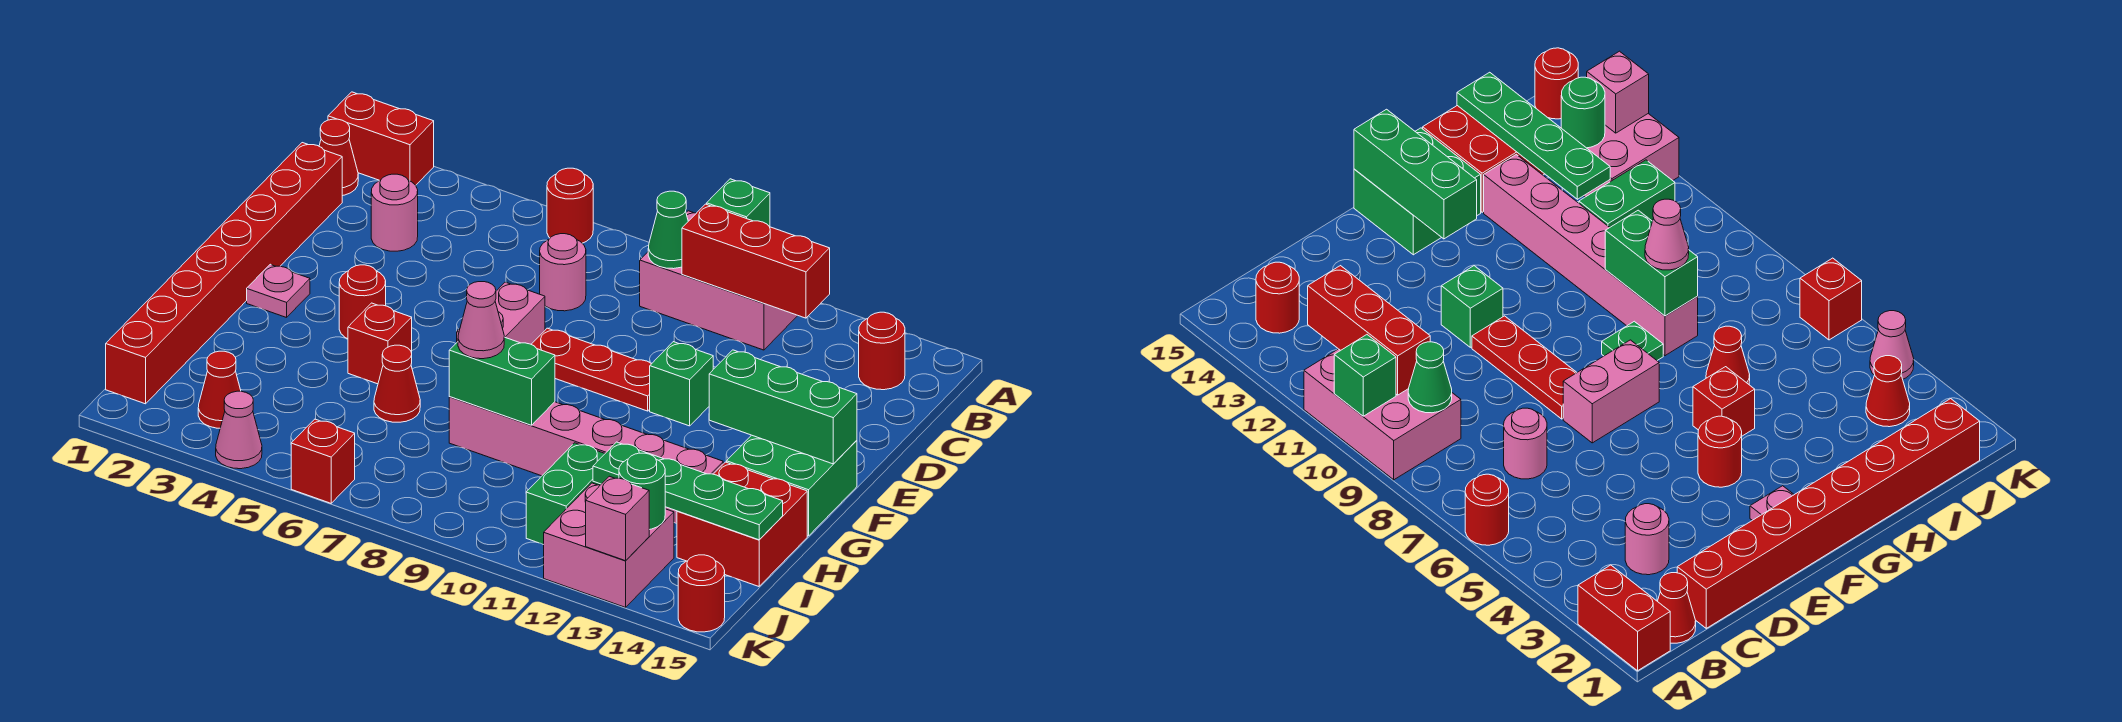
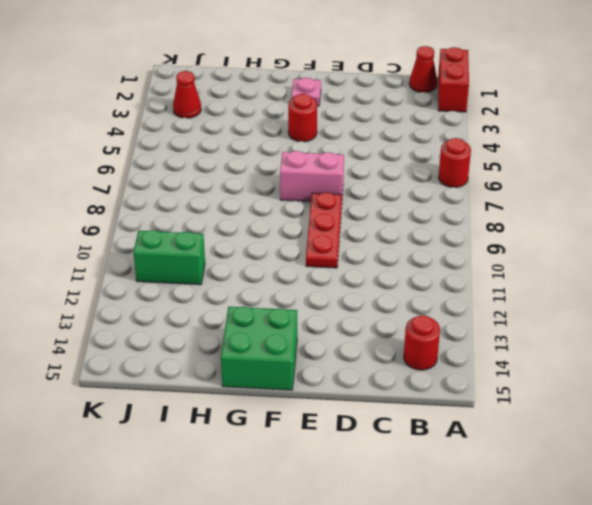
none -> pink brick A9:B11 level 1
none -> red brick C1:J1 level 1
none -> pink round brick C3 level 1
none -> pink round brick C7 level 1

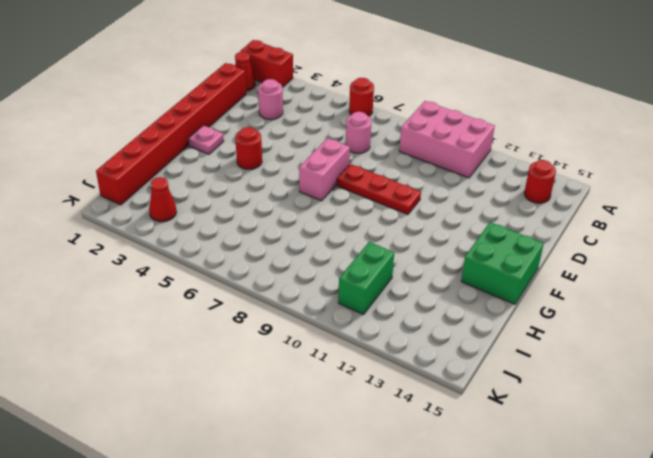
none -> green brick E11 level 1
none -> red brick G5 level 1
none -> green plate G8 level 1
none -> red cone H6 level 1

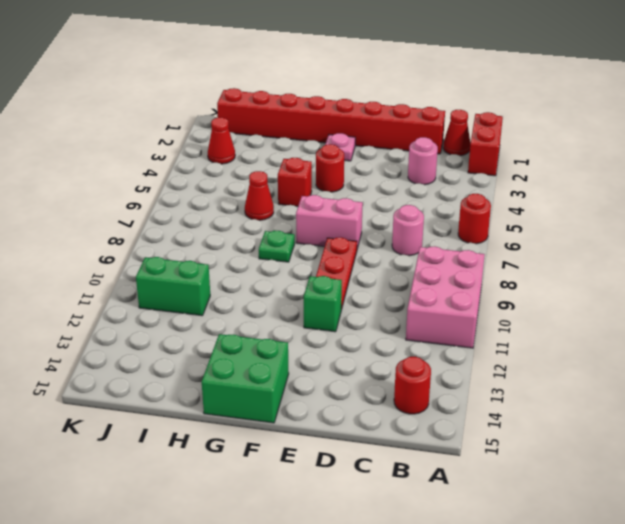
none -> pink brick H8:H13 level 1
none -> red brick H14:I15 level 1
none -> pink brick J12:K13 level 1
none -> pink cone K4 level 1

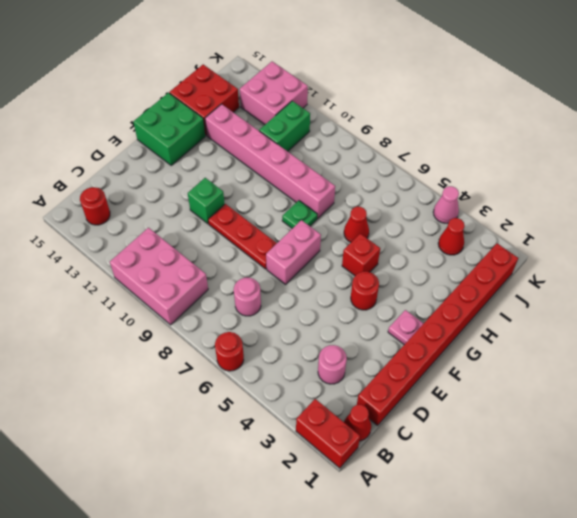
none -> red brick K6 level 1
none -> red round brick K15 level 1
none -> green brick A10 level 2
none -> green cone B9 level 2

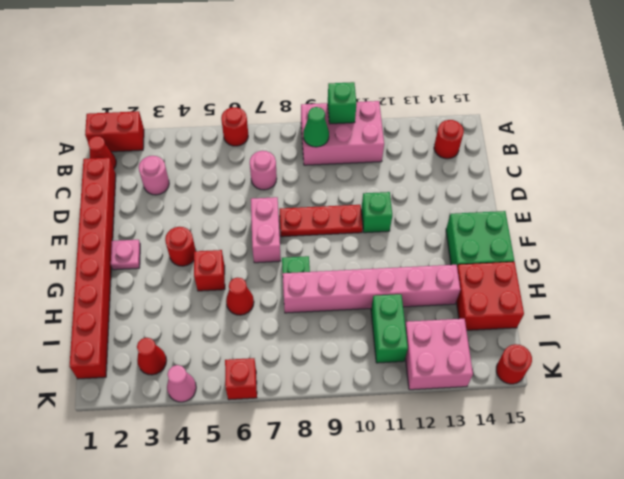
none -> red brick B10:B12 level 2
none -> green brick F13:F15 level 2
none -> green brick H8:H9 level 2
none -> green plate I12:I15 level 2

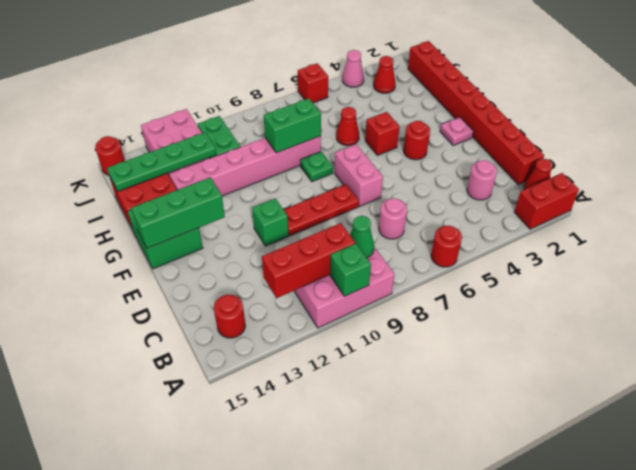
none -> green round brick J13 level 2
none -> pink brick K13 level 2
none -> pink cone H8 level 3

